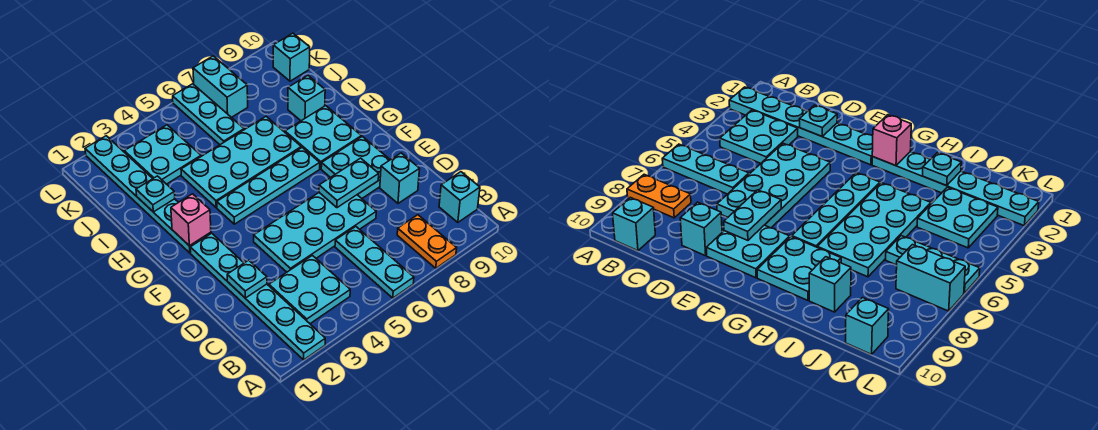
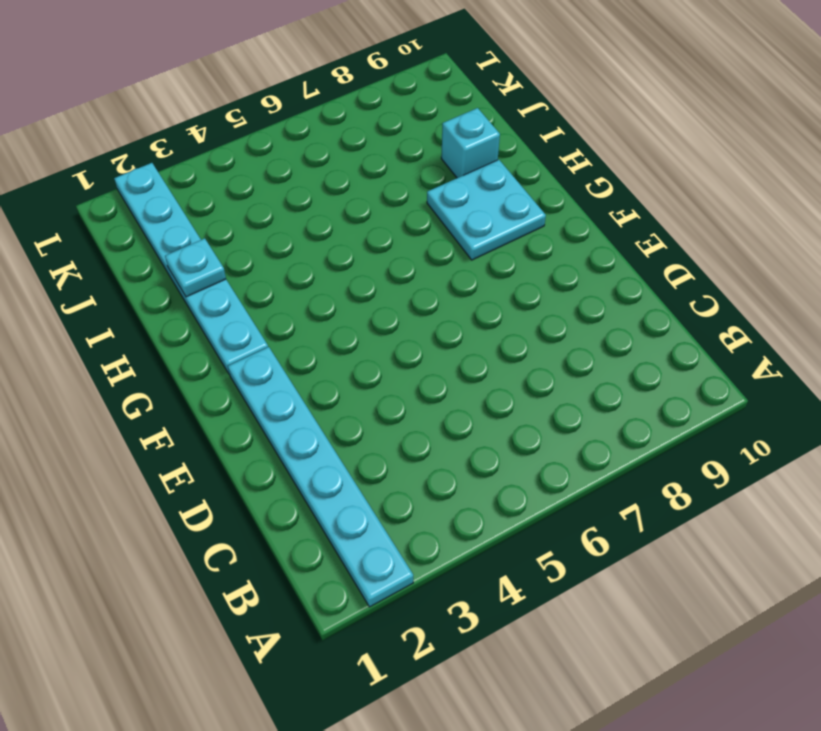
none -> cyan plate A6:C6 level 1
none -> orange plate A8:B8 level 1
none -> cyan plate B3:C4 level 1

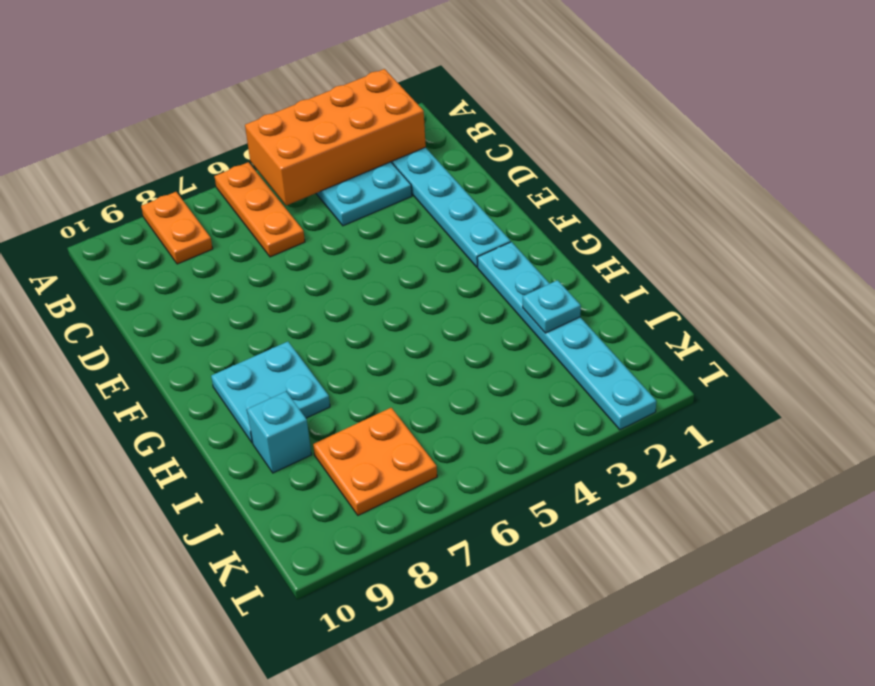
orange brick A2:B5 level 2 -> none
orange plate A6:C6 level 1 -> cyan plate A6:C6 level 1
orange plate J7:K8 level 1 -> cyan brick K7:L7 level 1
none -> cyan brick B10 level 1
none -> cyan plate D4:E7 level 1
none -> cyan brick D9 level 1

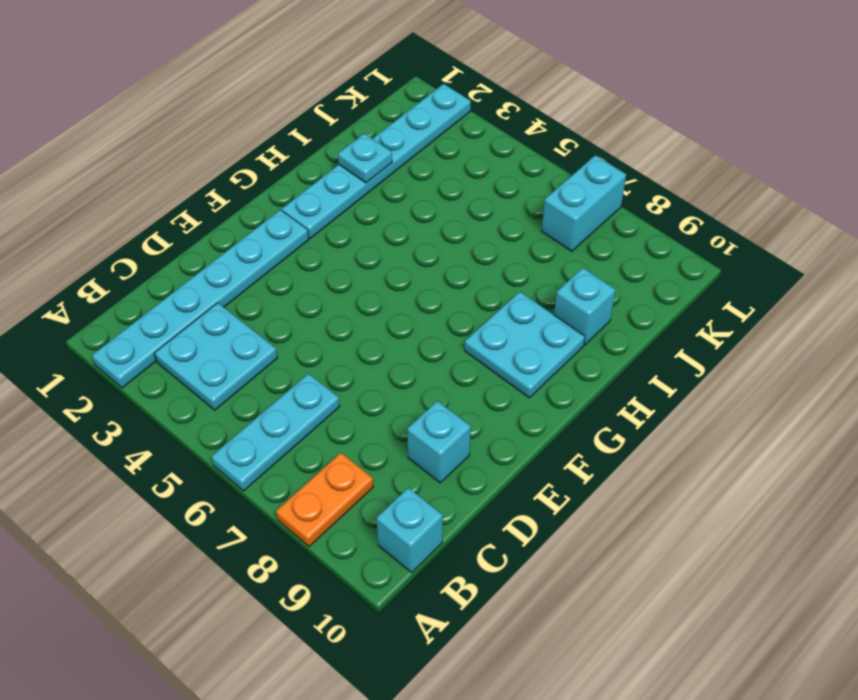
none -> cyan plate D4:E7 level 1
none -> cyan plate E8:F9 level 1
none -> cyan plate G4:G7 level 1

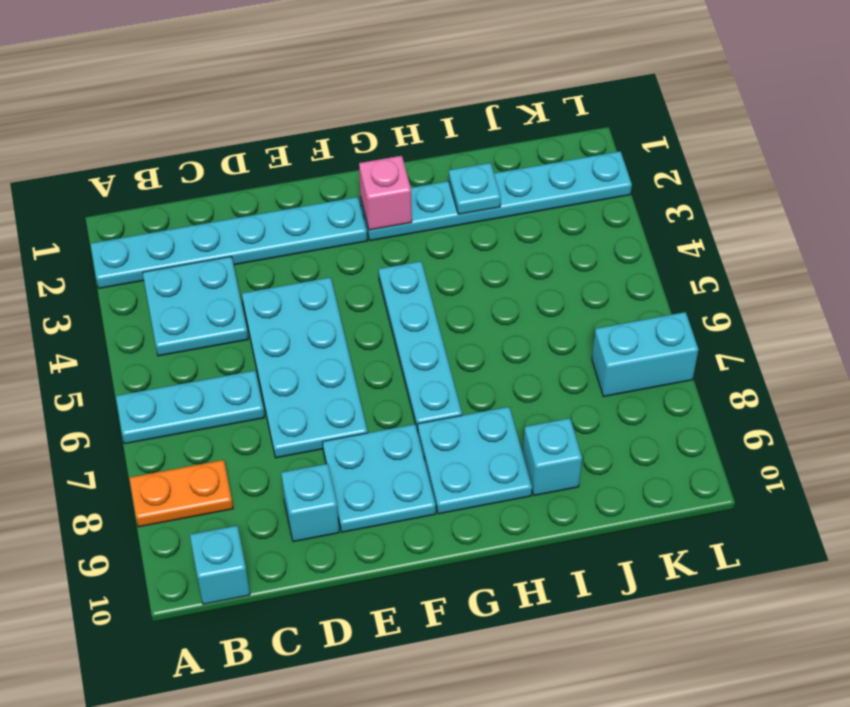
none -> cyan plate H4:I7 level 1
none -> cyan plate J3:K4 level 1
none -> cyan plate J6:L6 level 1

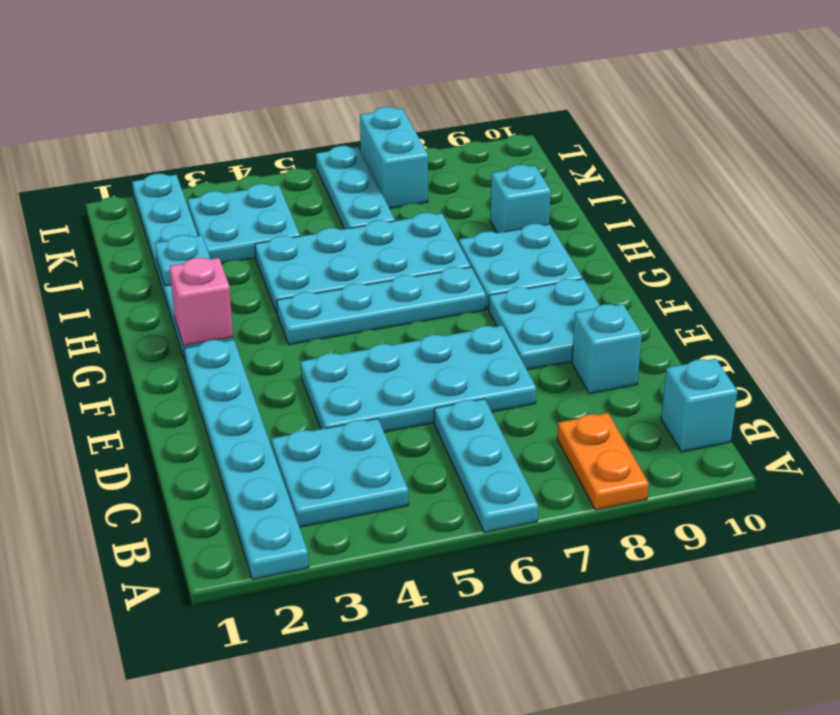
none -> cyan brick K10 level 1
none -> cyan plate D2 level 2
none -> cyan plate E7:E8 level 2

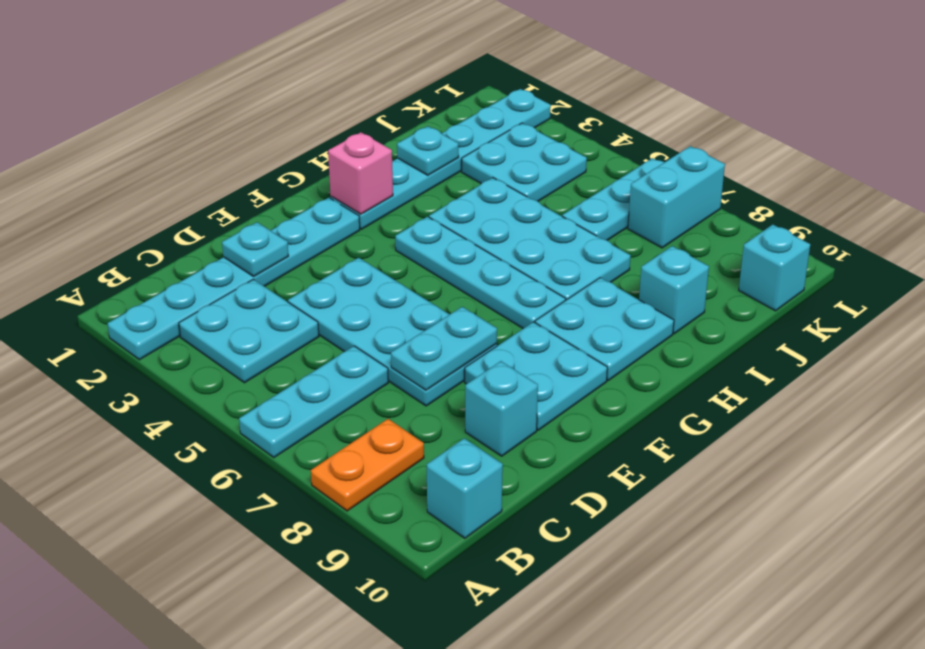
cyan plate D7:E7 level 2 -> cyan plate E7:E8 level 2

